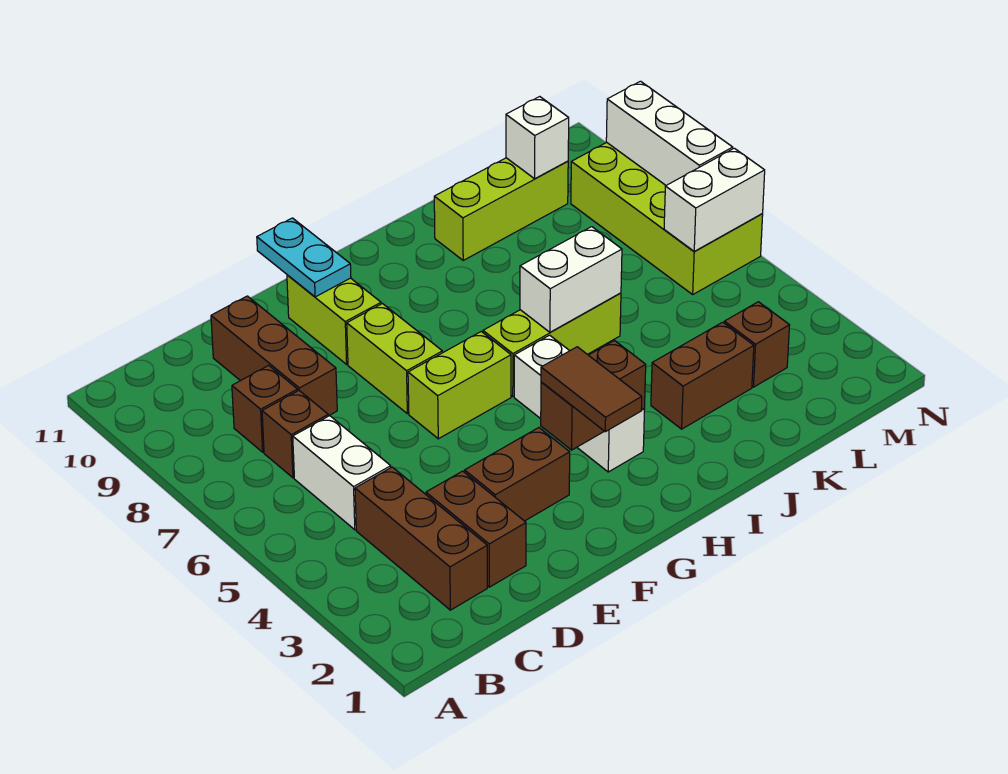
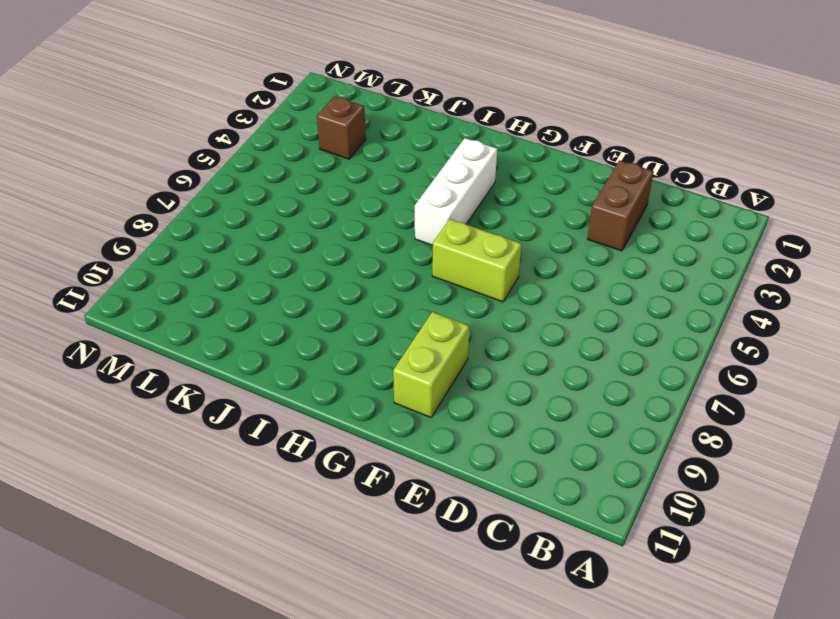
none -> brown brick C2:C4 level 1
none -> white brick C5:C6 level 1
none -> brown brick C7 level 1

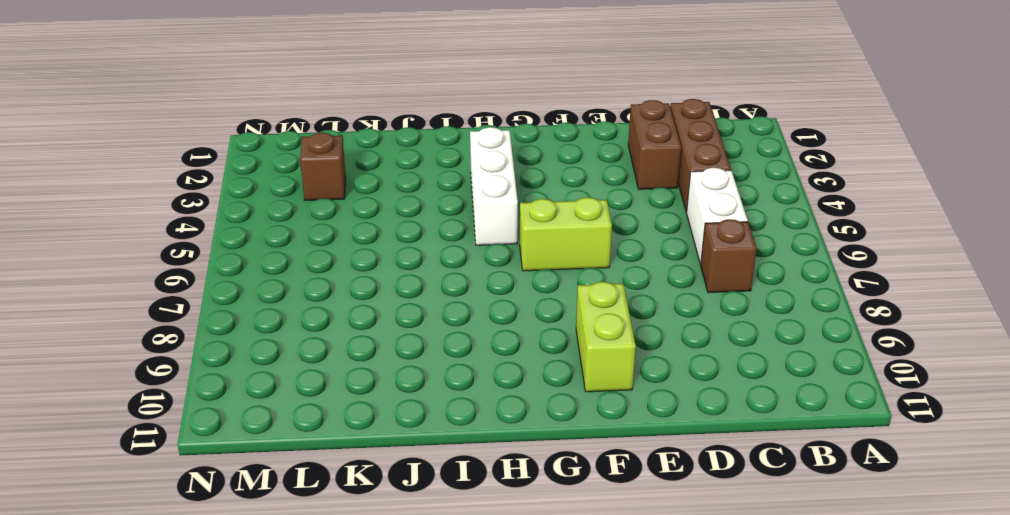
none -> brown brick C8 level 1
none -> brown brick D8:D10 level 1
none -> brown brick E3:F3 level 1

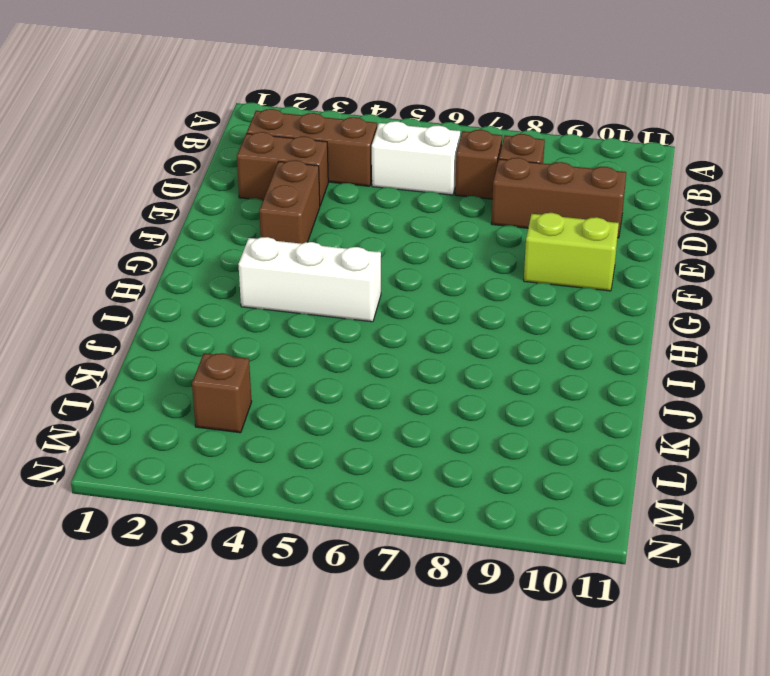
none -> lime brick F6:G6 level 1
none -> lime brick F7:F8 level 1
none -> lime brick H6:J6 level 1

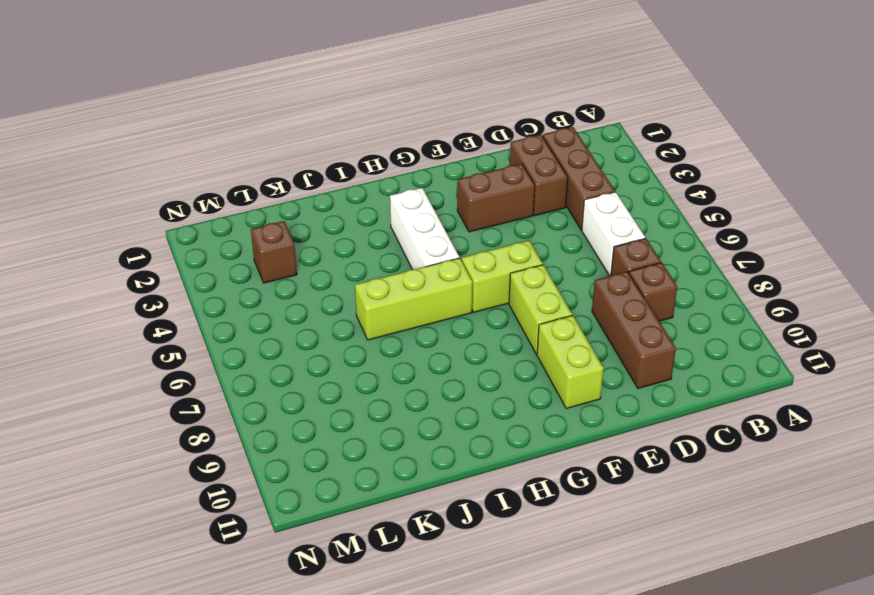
none -> brown brick J3:K3 level 1
none -> lime brick J10:L10 level 1
none -> lime brick M6:N9 level 1

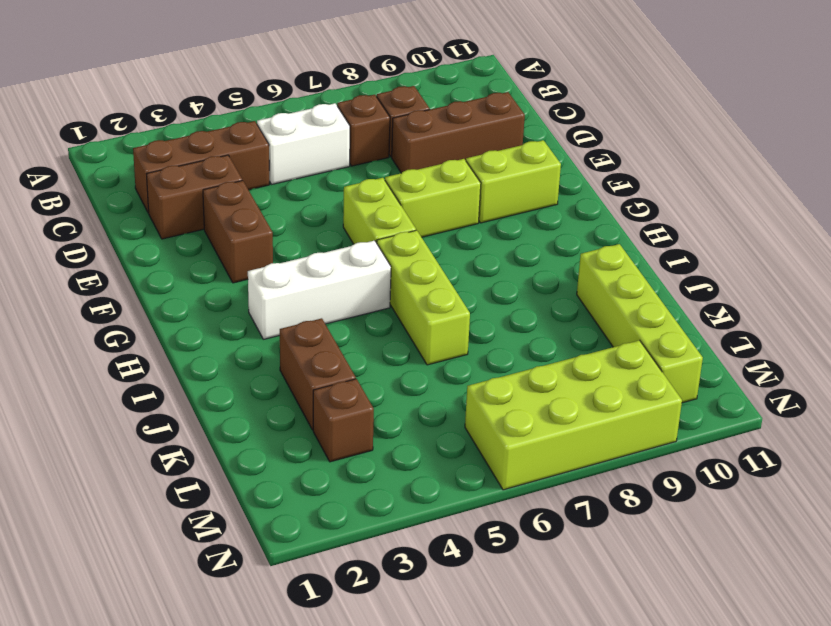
lime brick J10:M10 level 1 -> lime brick J10:L10 level 1
none -> cyan plate F10:F11 level 2
none -> brown brick G3:H3 level 2
none -> white brick I6:J6 level 2

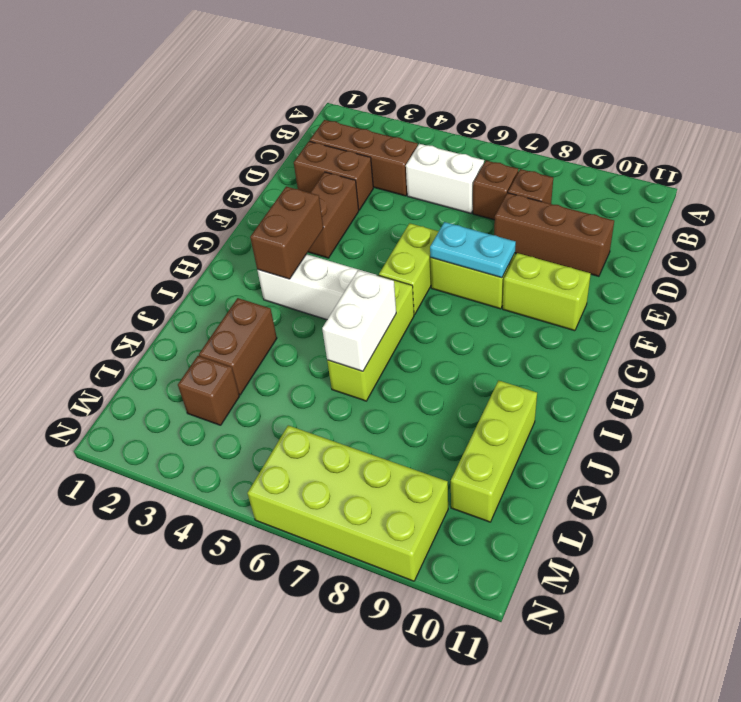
cyan plate F7:F8 level 2 -> cyan plate F10:F11 level 2
none -> white brick L10 level 2
none -> white brick M6:N6 level 2
none -> white brick N7:N9 level 2

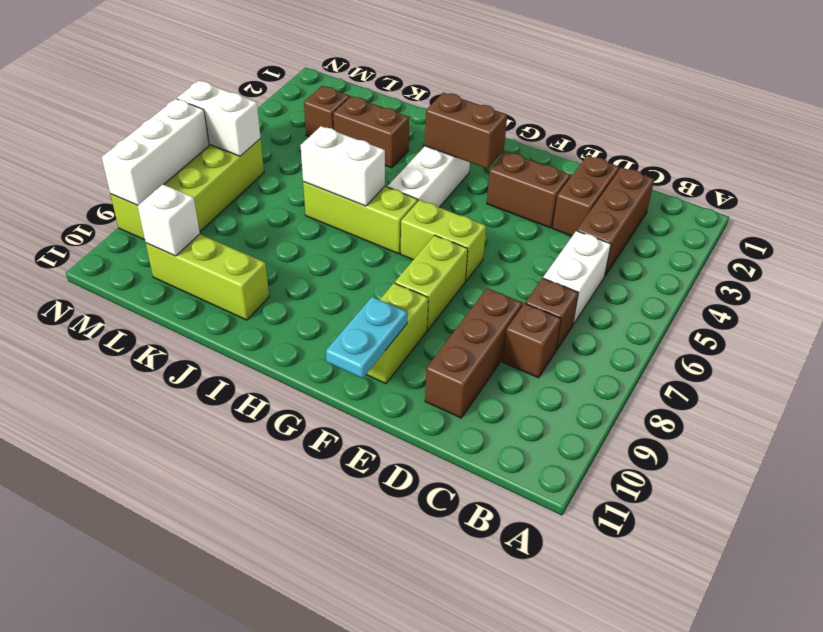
none -> brown tile G2:G3 level 3

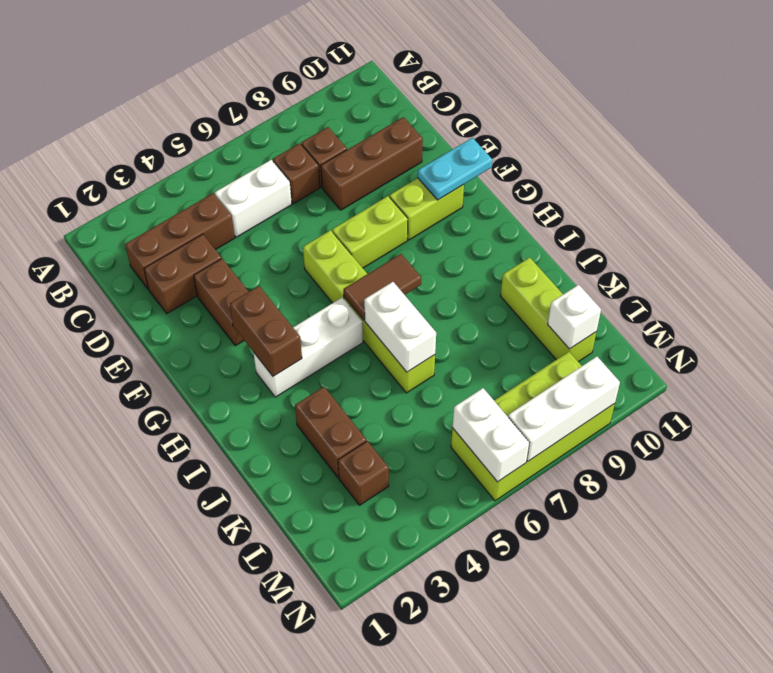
brown tile H6:H7 level 2 -> brown tile G2:G3 level 3

